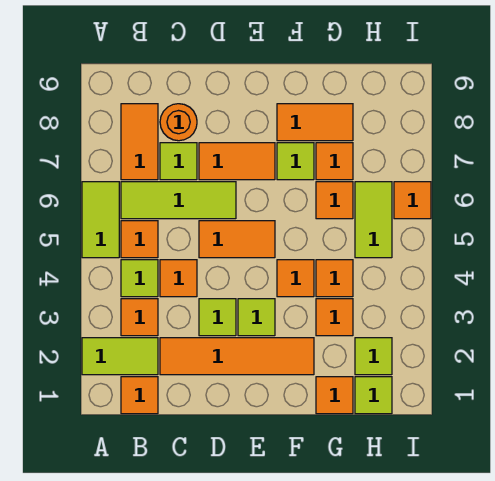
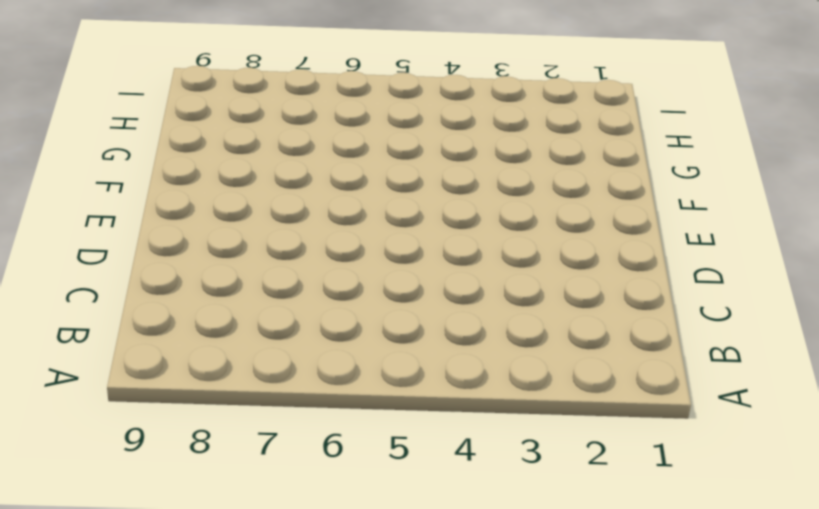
none -> lime tile A2:B2 level 1
none -> lime tile A5:A6 level 1
none -> orange tile B1 level 1

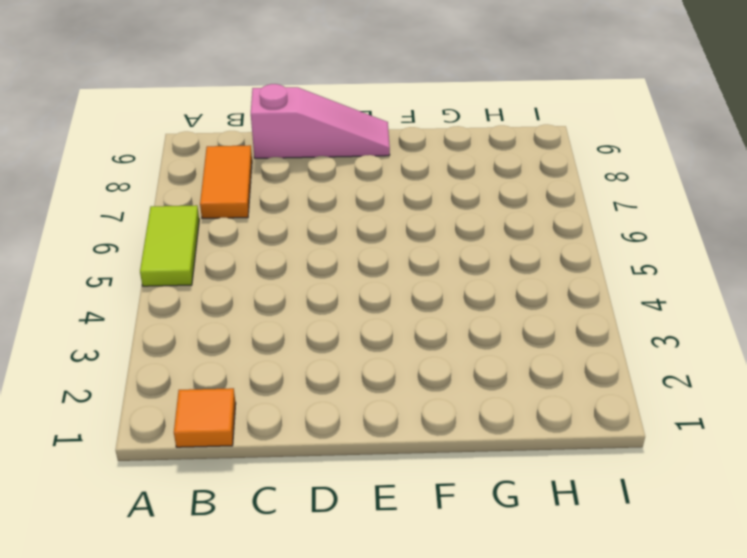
pink slope C9:E9 level 1 top C -> none
none -> lime tile A2:B2 level 1
none -> orange tile B3 level 1
none -> lime tile B4 level 1

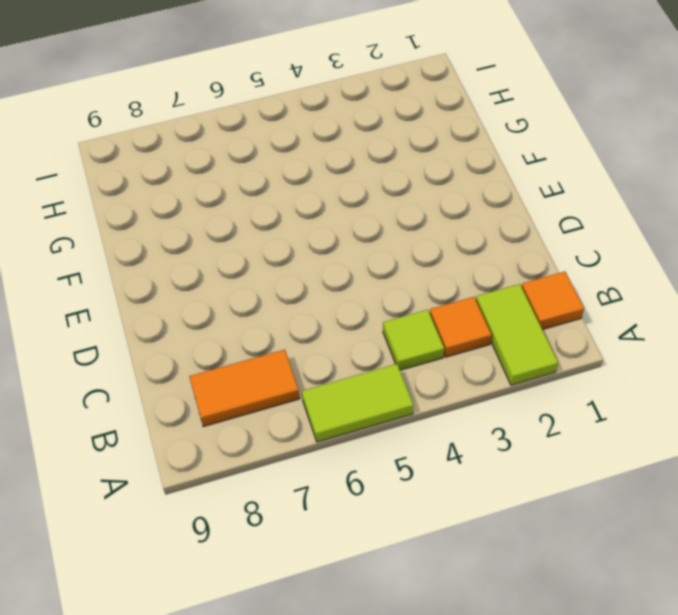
none -> orange tile B5 level 1
none -> lime tile B6:D6 level 1
none -> orange tile C2:F2 level 1

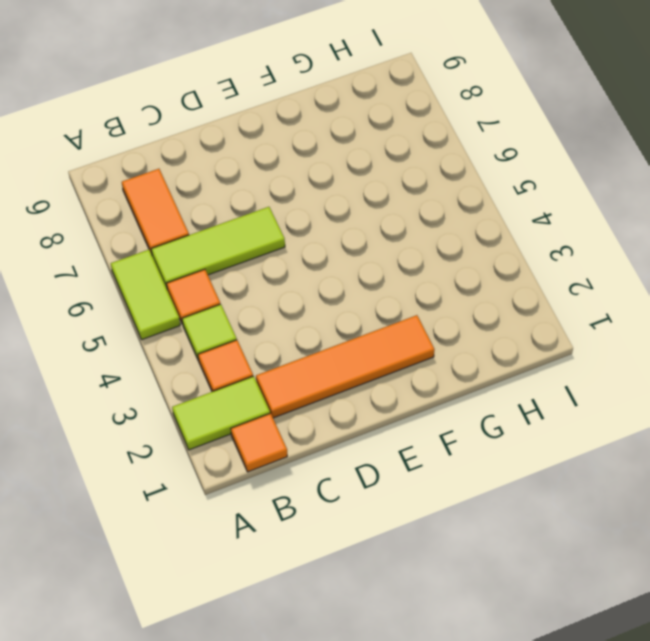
none -> orange tile C4 level 1
none -> lime tile C7 level 1
none -> orange round brick C8 level 1

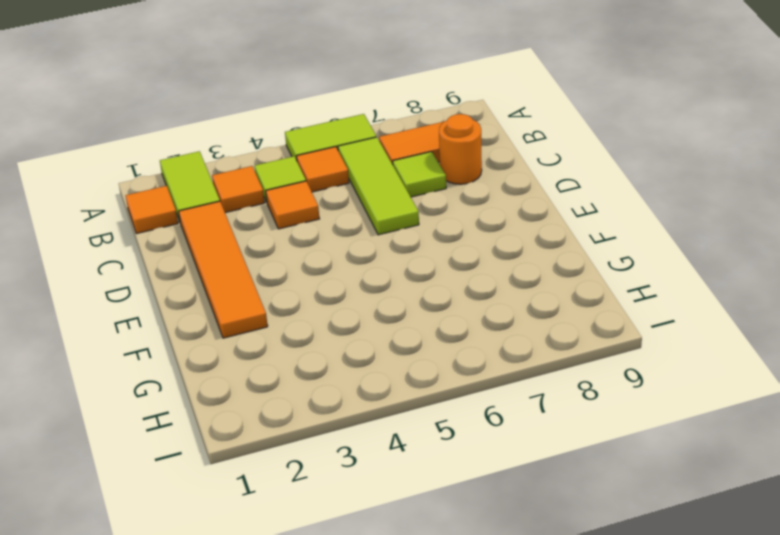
none -> lime tile D3 level 1
none -> orange tile D5:E5 level 1
none -> orange tile D7:E7 level 1

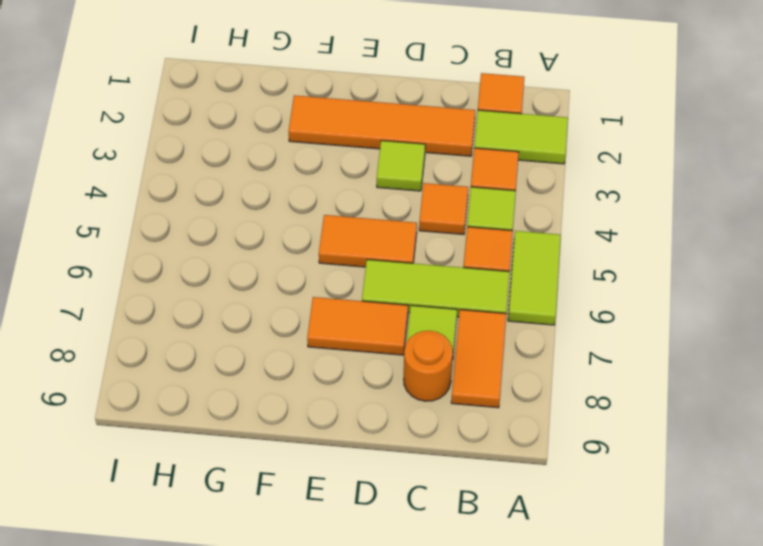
none -> lime tile E3 level 1
none -> orange tile F4 level 1
none -> lime tile F7 level 1

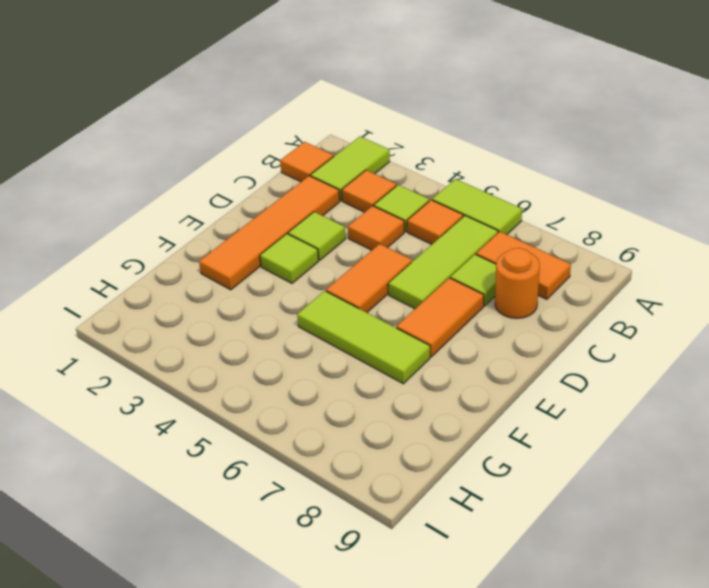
lime tile F5:F7 level 1 -> lime tile F7 level 1
none -> orange tile F4 level 1
none -> orange tile F8:G8 level 1
none -> orange tile G1 level 1

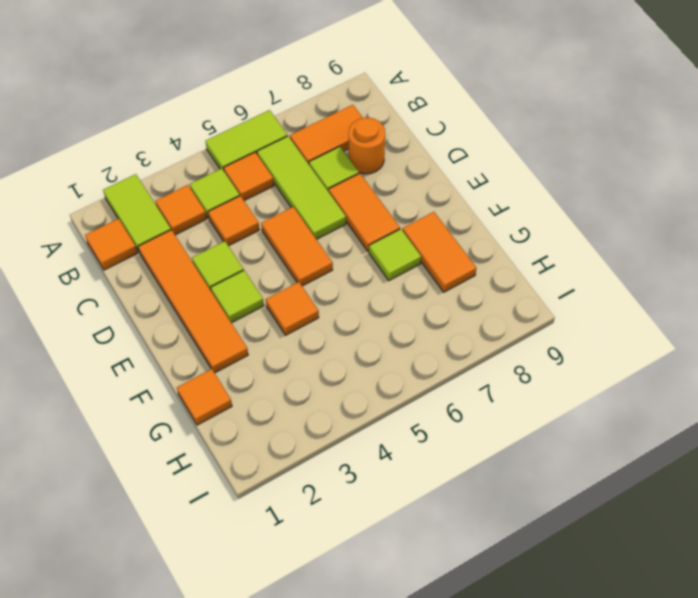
none -> orange tile G3 level 1
none -> orange tile G4 level 1
none -> orange tile G6 level 1

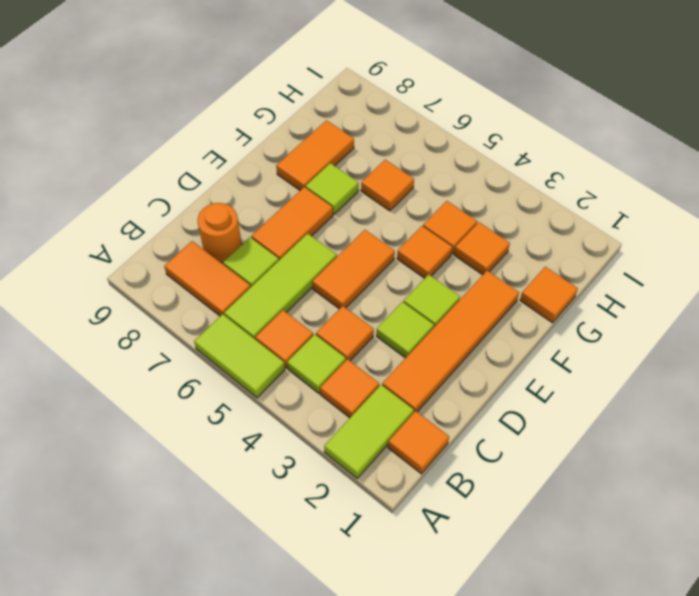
none -> orange tile G7 level 1
none -> lime tile H1 level 1
none -> lime tile H2 level 1

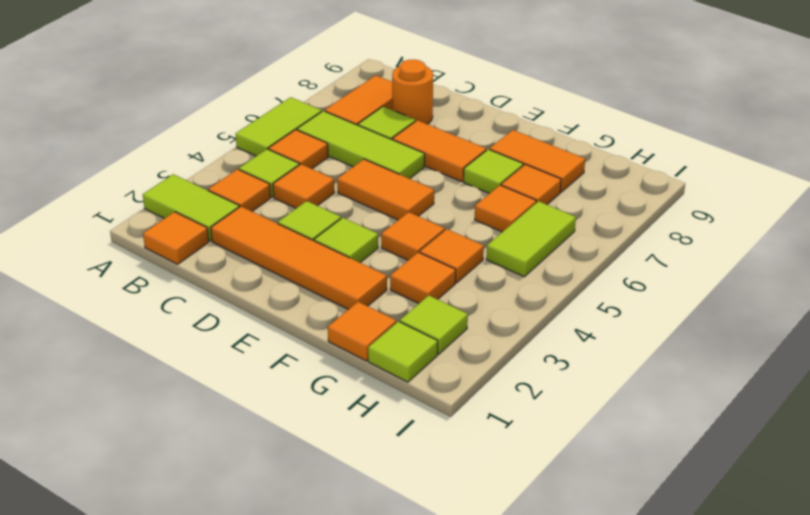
none -> orange tile I6 level 1

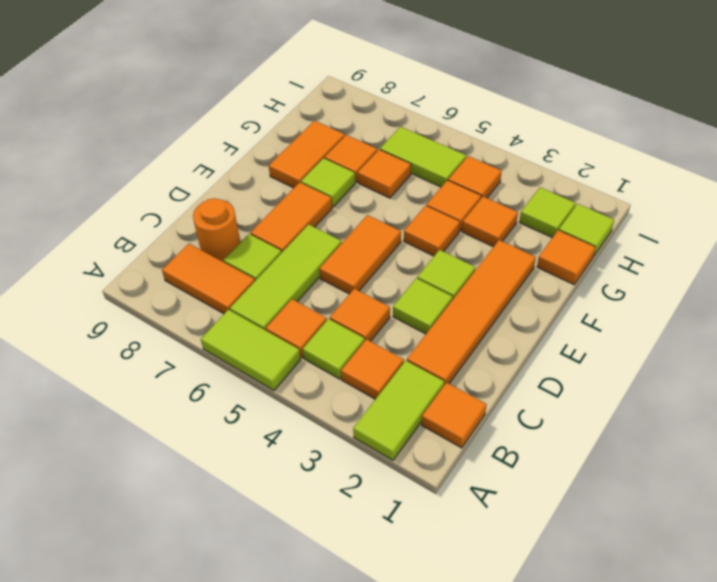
orange tile H4 level 1 -> orange tile I6 level 1

